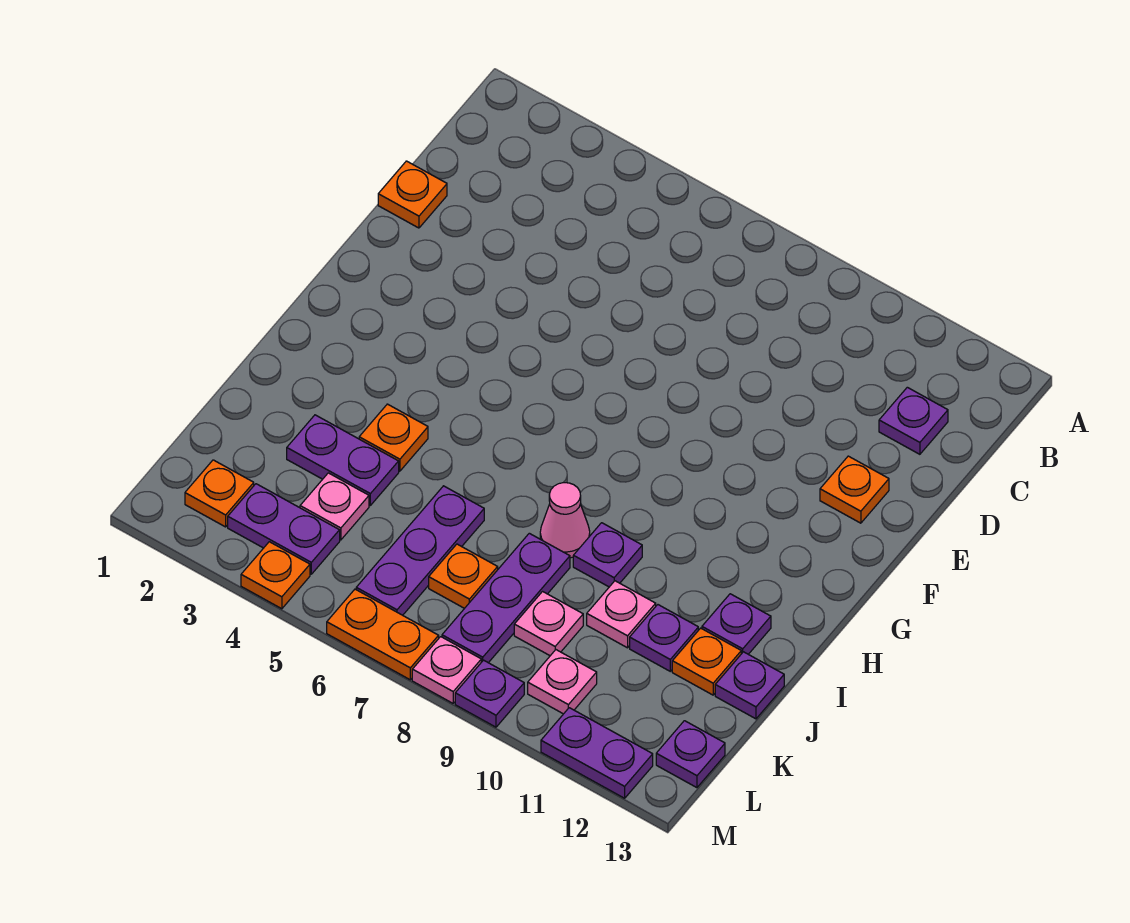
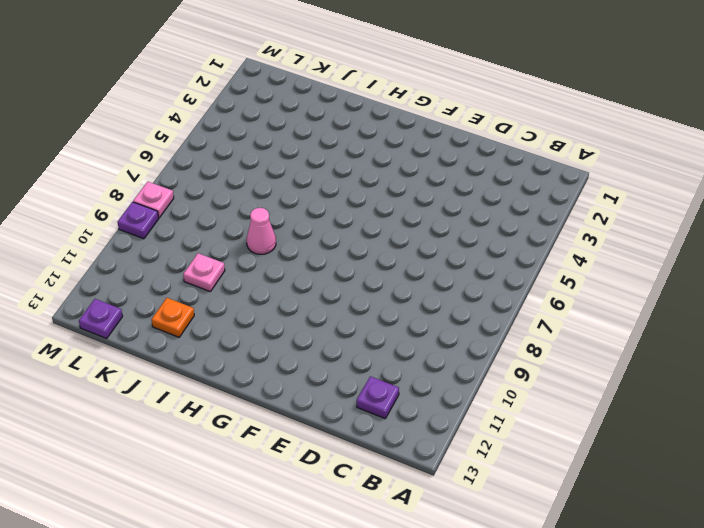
none -> orange plate D1 level 1
none -> orange plate E12 level 1
none -> orange plate I4 level 1

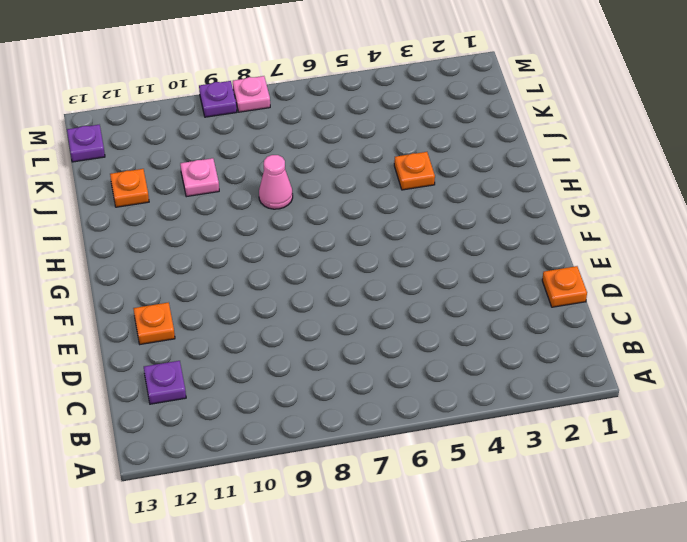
none -> purple plate I9 level 1
none -> purple plate I12 level 1
none -> purple plate J3:J4 level 1

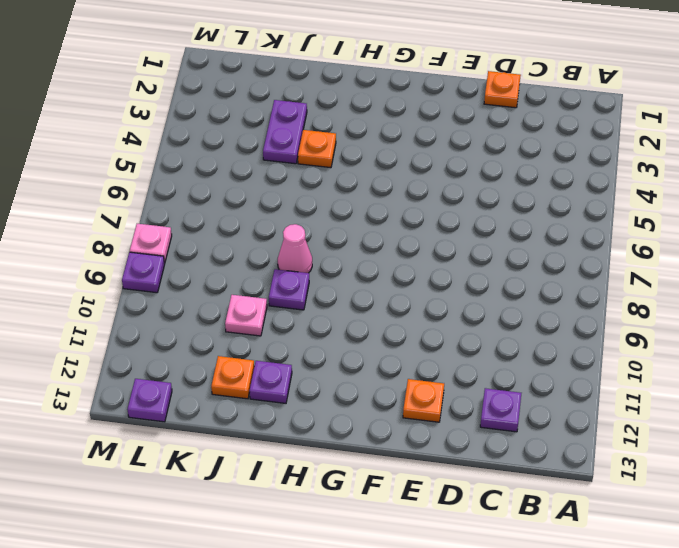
none -> purple plate J6:L6 level 1
none -> purple plate J8:L8 level 1
none -> purple plate J11 level 1

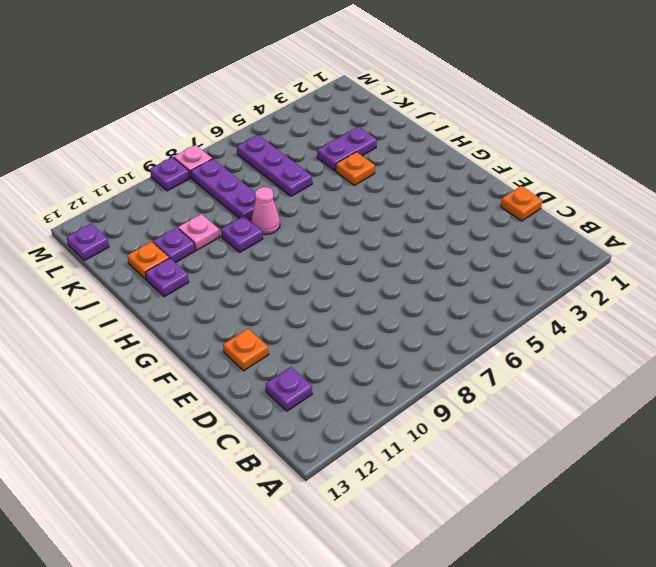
none -> purple plate J13 level 1
none -> pink plate K4 level 1
none -> orange plate K7 level 1

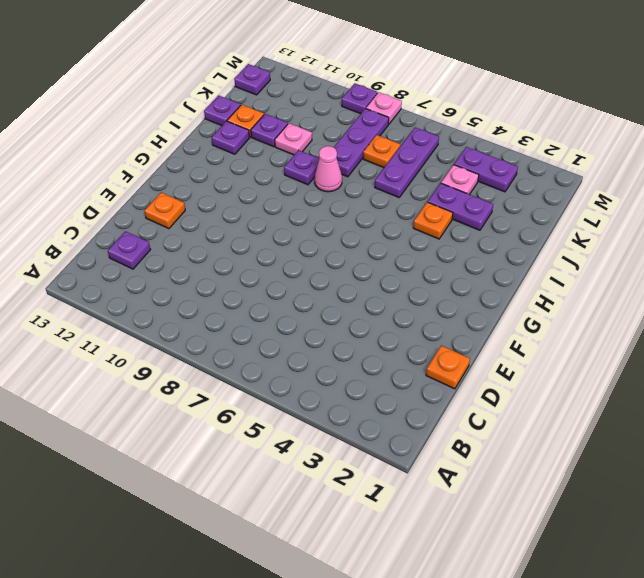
none -> pink plate K9 level 1
none -> orange plate L2 level 1
none -> pink plate L10 level 1

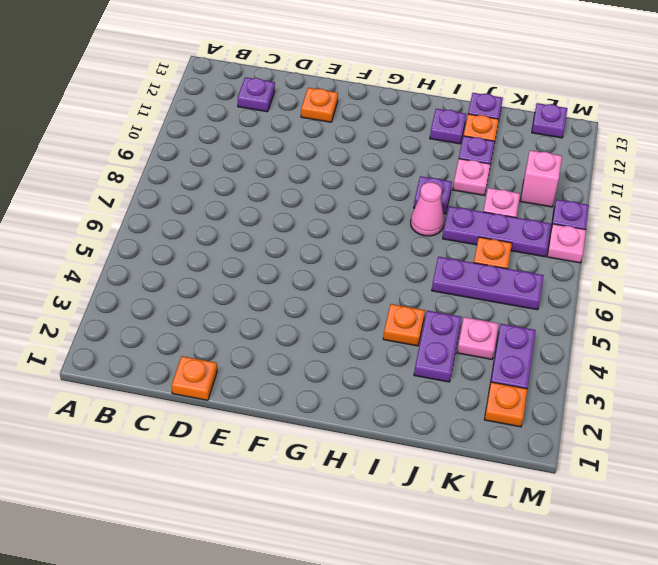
pink brick L10 level 1 -> pink plate L10 level 1
none -> orange plate M4 level 1
none -> orange plate M6:M7 level 1
none -> purple plate M11:M12 level 1

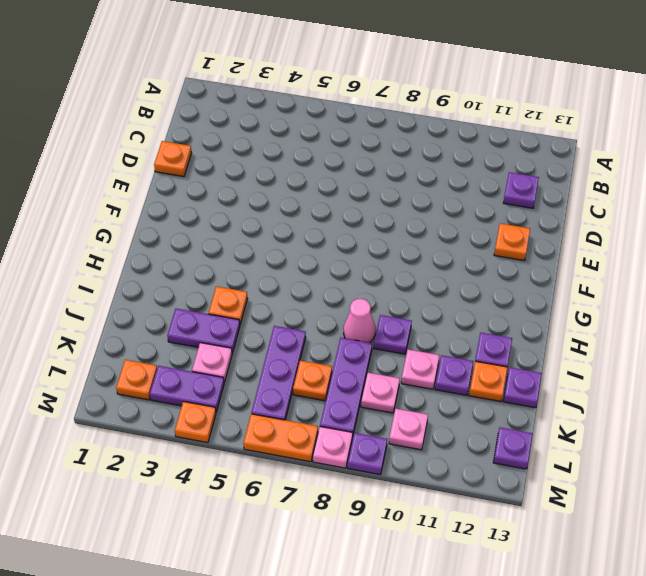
none -> purple plate M11:M12 level 1

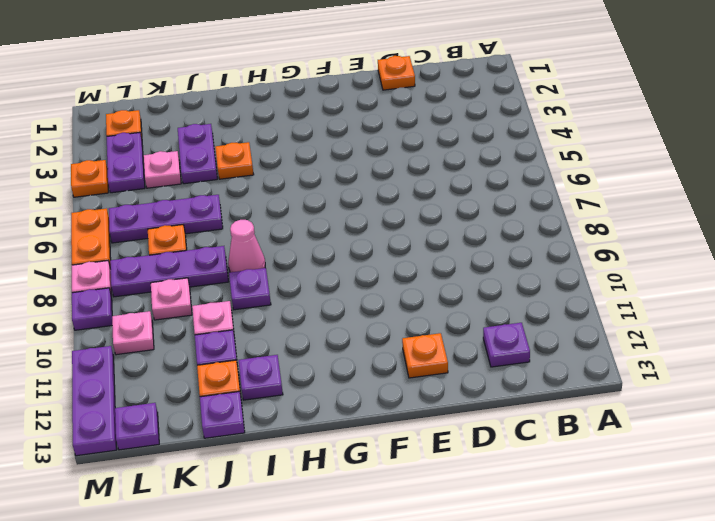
purple plate M11:M13 level 1 -> purple plate M11:M12 level 1

